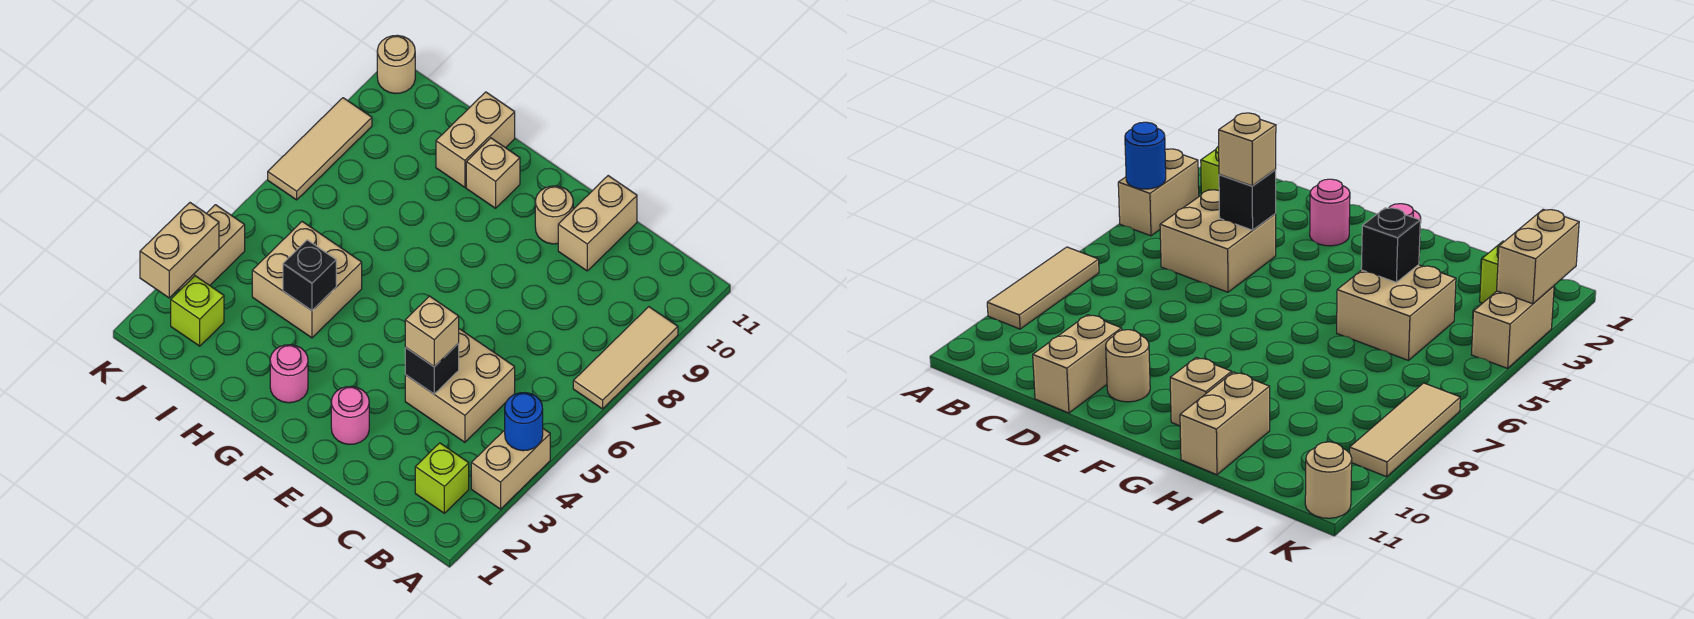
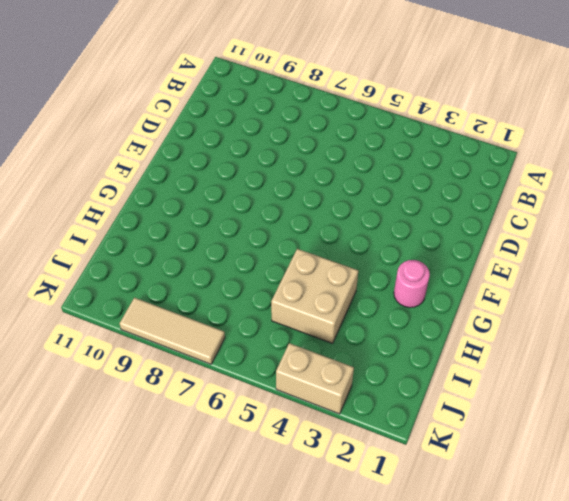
none -> tan brick A3:A4 level 1
none -> tan tile A7:A9 level 1
none -> lime brick B2 level 1

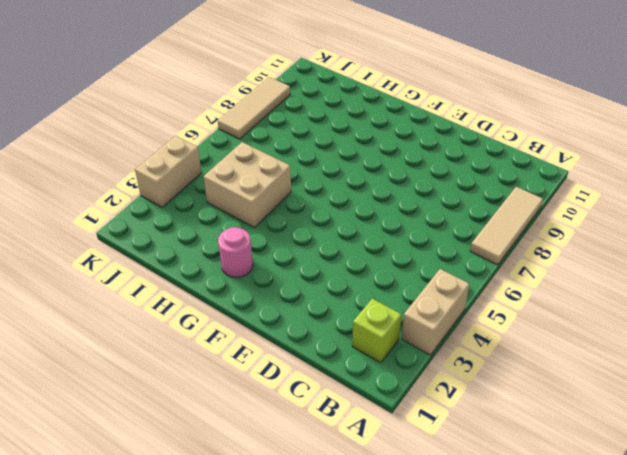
none -> tan brick C4:D5 level 1
none -> tan brick D10:D11 level 1
none -> pink round brick E2 level 1

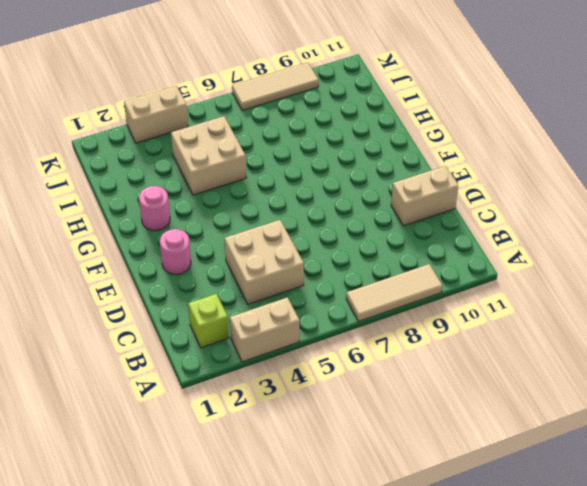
none -> tan round brick E10 level 1
none -> tan brick G10 level 1
none -> tan brick H10:H11 level 1

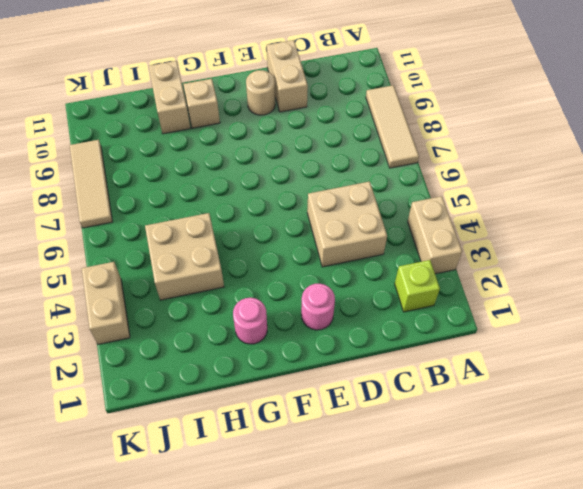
none -> lime brick J2 level 1
none -> tan round brick K11 level 1
none -> blue round brick A4 level 2

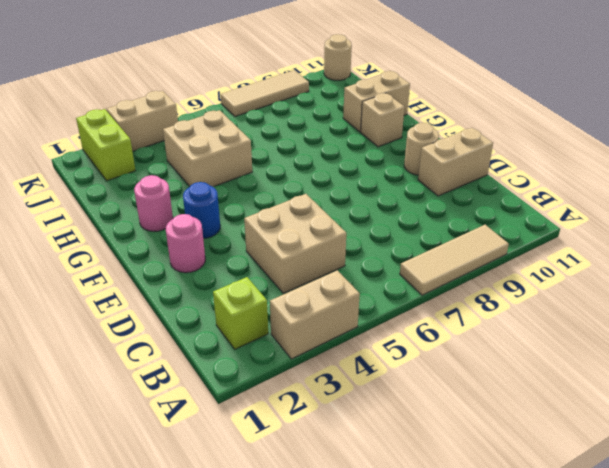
blue round brick F3 level 1 -> blue round brick A4 level 2
lime brick J2:K2 level 1 -> lime brick J2 level 1
none -> black brick D4 level 2
none -> black brick H4 level 2
none -> tan brick K2:K3 level 2

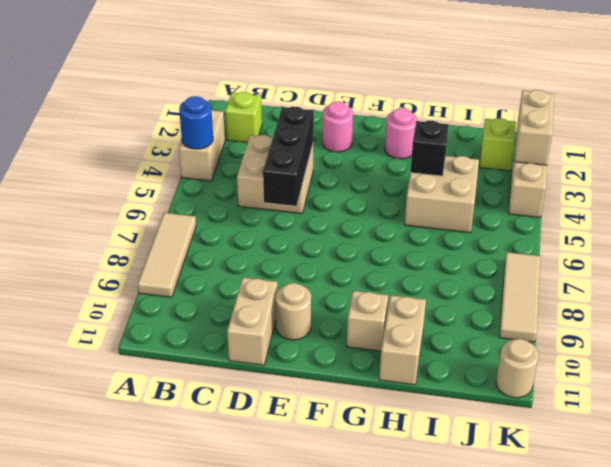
black brick D4:D6 level 2 -> black brick D4 level 2
none -> tan brick D4 level 3

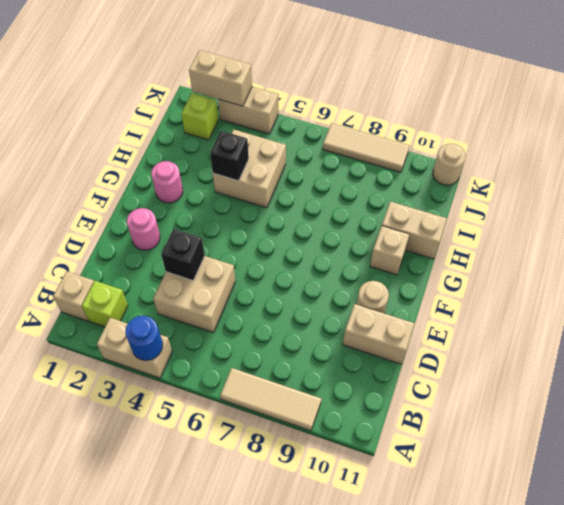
tan brick B1 level 1 -> tan brick D4 level 3

